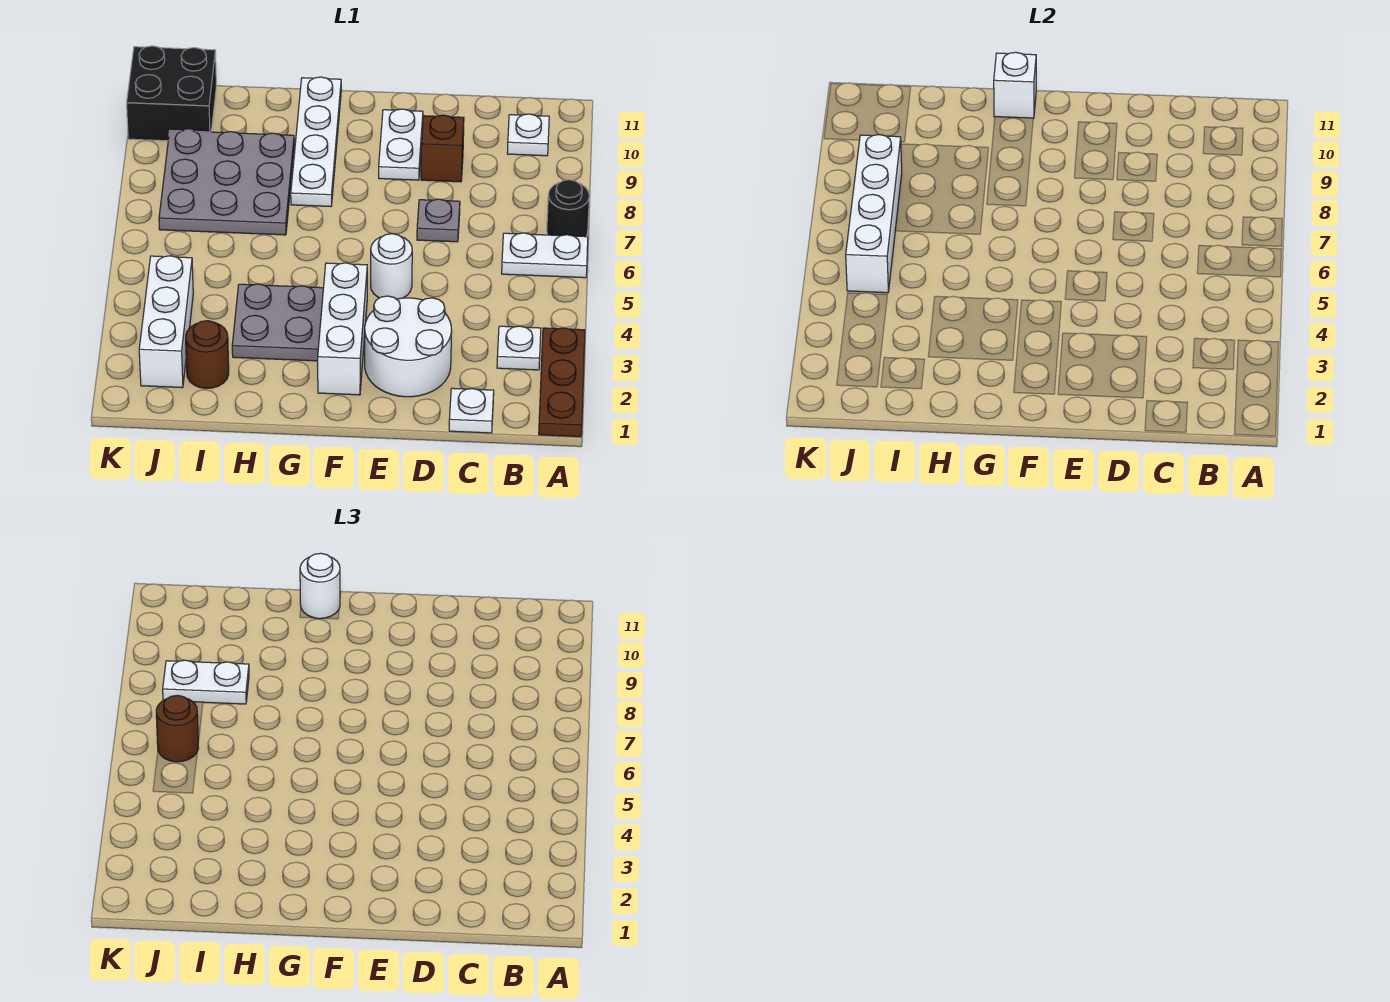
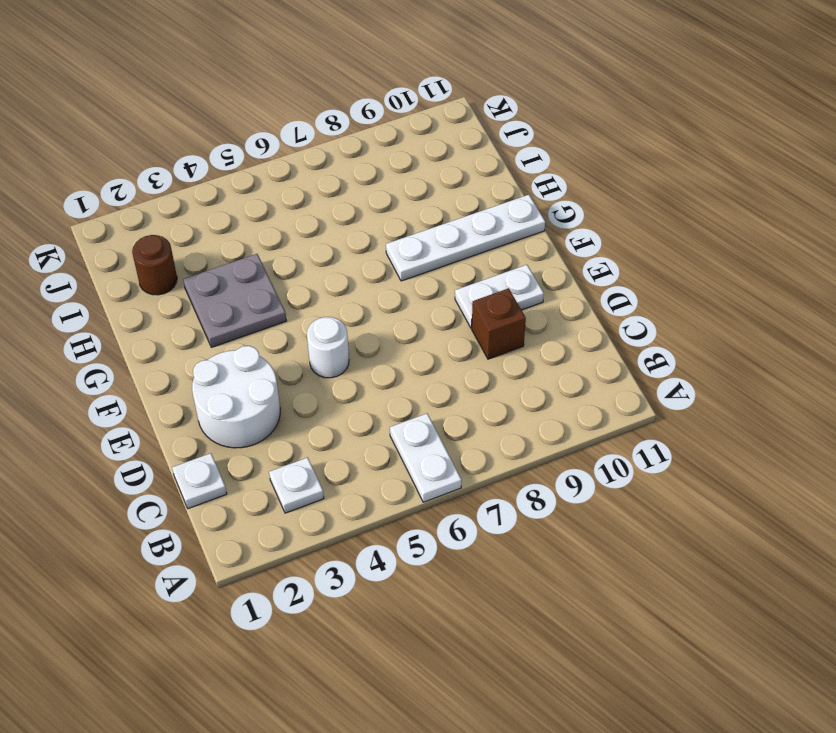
none -> brown plate A1:A3 level 1
none -> black round brick A7 level 1
none -> white plate B10 level 1

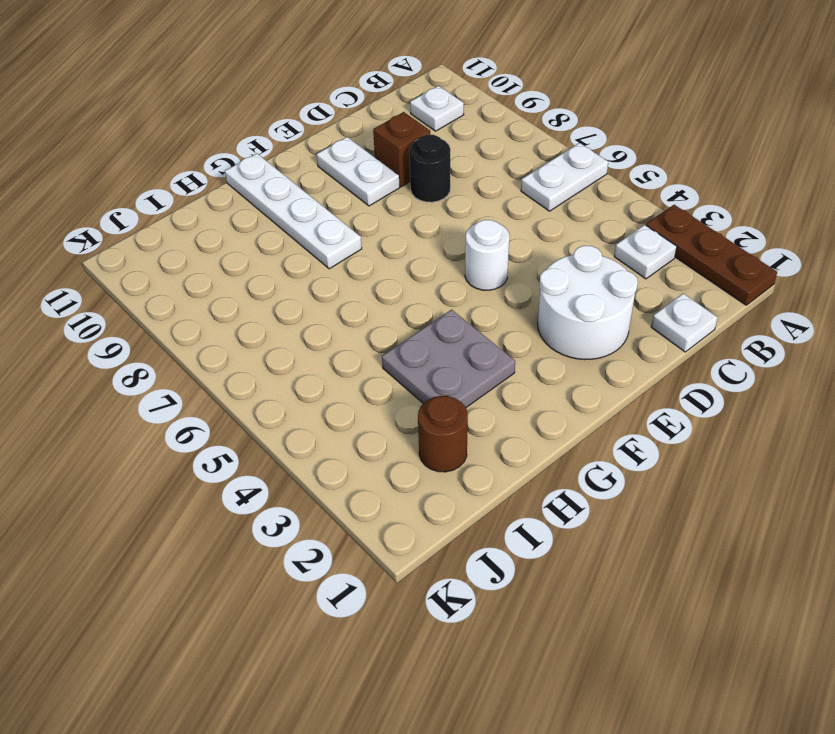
black round brick D8 level 1 -> black round brick A7 level 1
none -> grey plate D7 level 1
none -> white brick F2:F4 level 1
none -> grey plate H7:J9 level 1

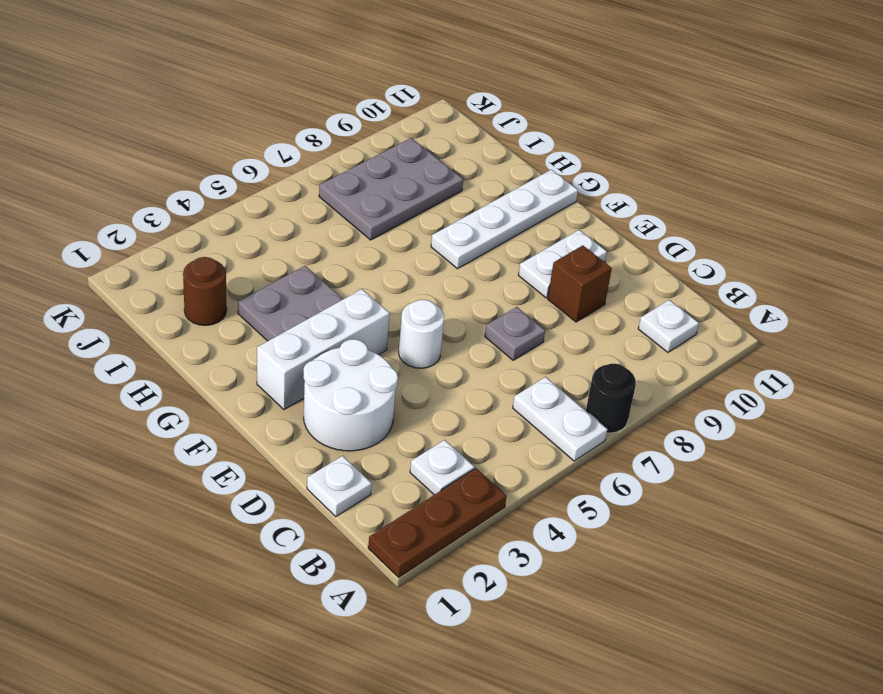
grey plate I7:J9 level 1 -> grey plate H7:J9 level 1
none -> white brick J2:J4 level 1
none -> black brick J10:K11 level 1
none -> white brick G11 level 2

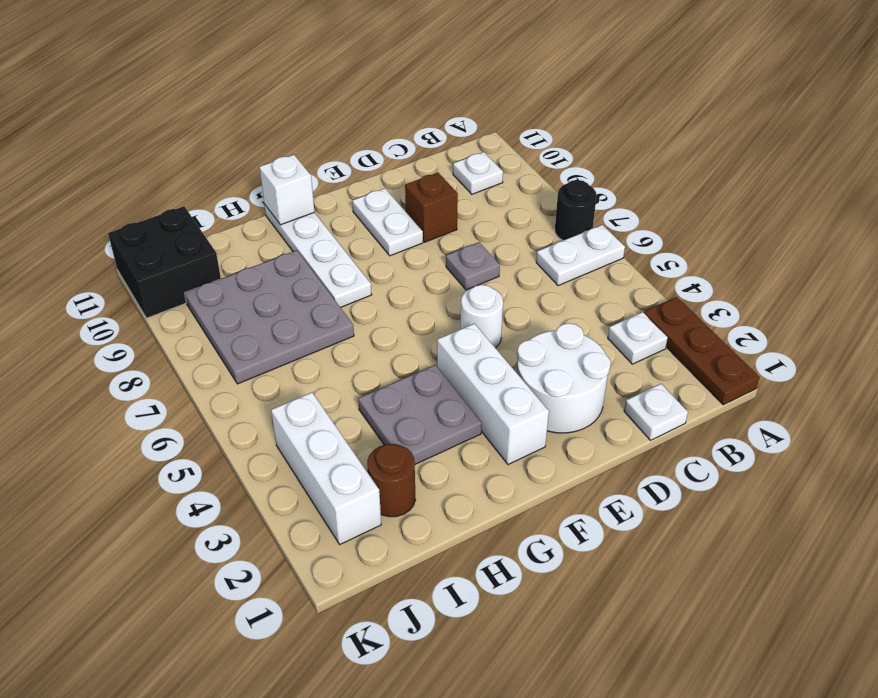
none -> white brick J5:J8 level 2
none -> white round brick G11 level 3
none -> white plate I8:J8 level 3

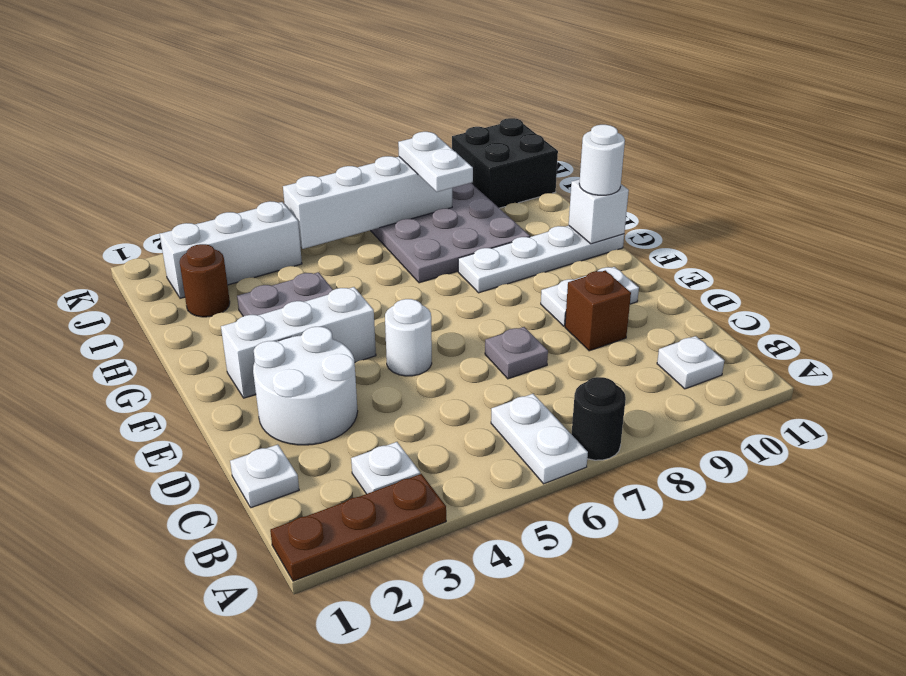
none -> brown round brick J6 level 3

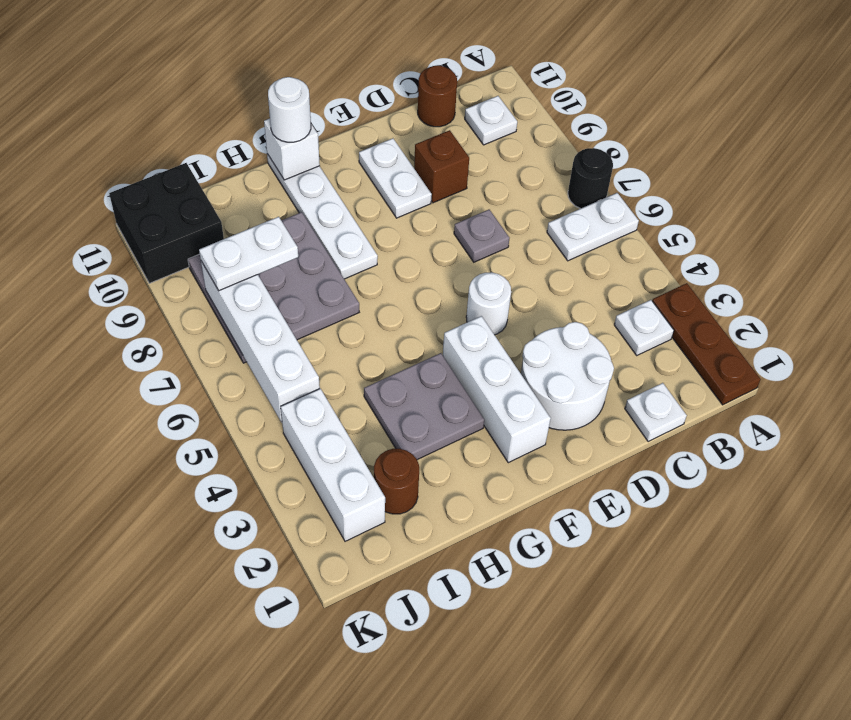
brown round brick C11 level 1 -> brown round brick J6 level 3

